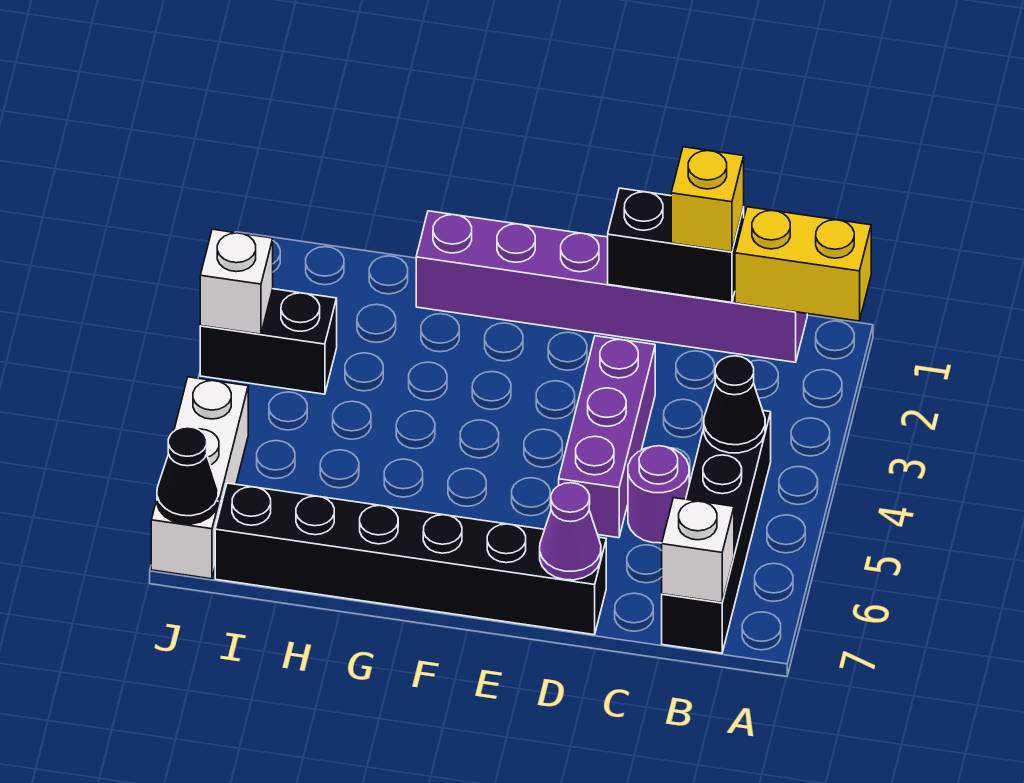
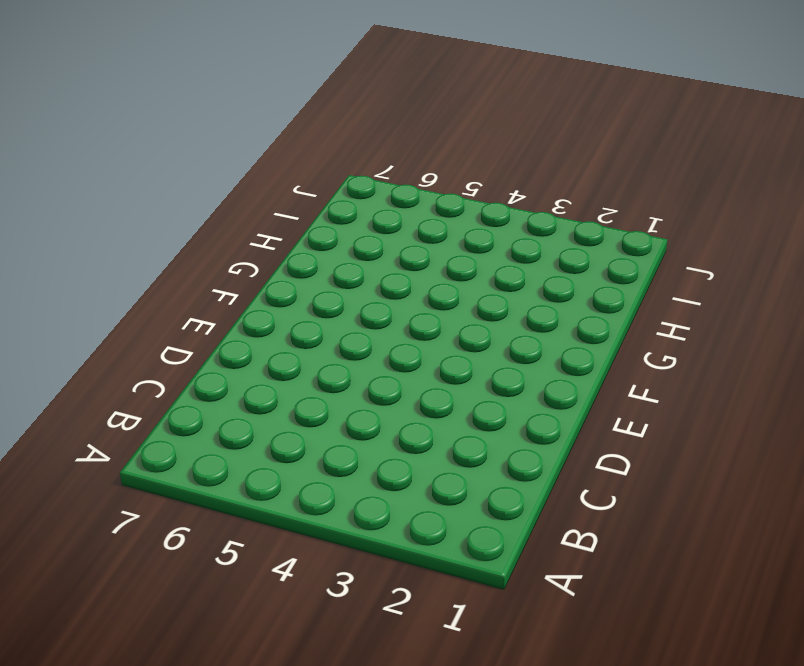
none -> purple brick B1:G1 level 1
none -> black brick B4:B7 level 1
none -> purple round brick C5 level 1

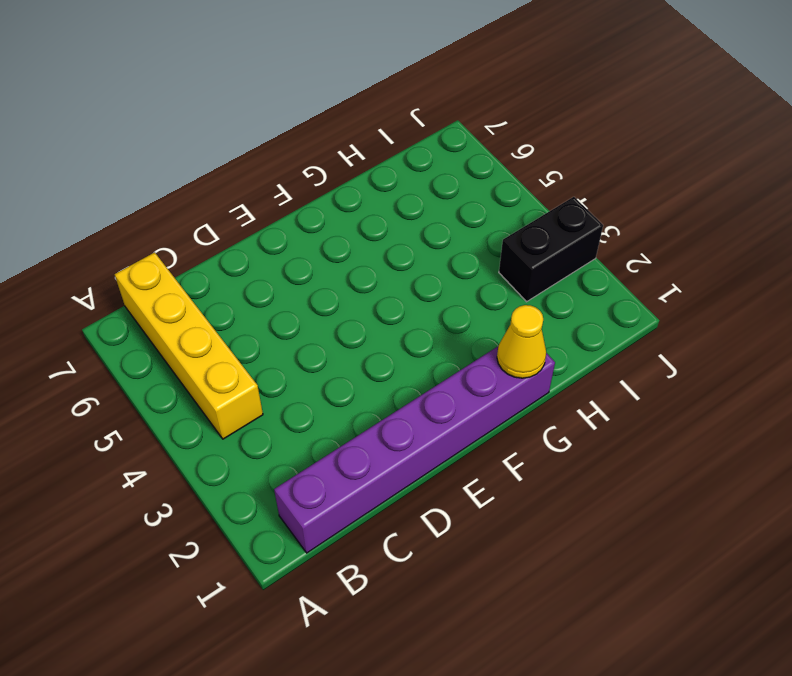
yellow brick B4:B7 level 1 -> black brick B4:B7 level 1
yellow cone G1 level 2 -> none
none -> purple round brick C5 level 1
none -> purple brick D3:D5 level 1
none -> black brick D7:I7 level 1

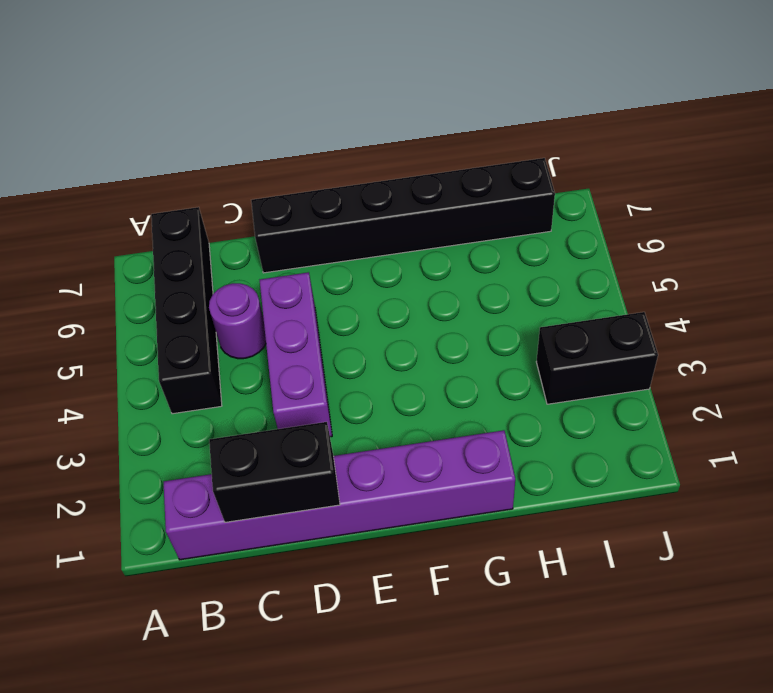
none -> white brick J5:J7 level 1
none -> yellow brick A1:B1 level 2
none -> black cone B4 level 2

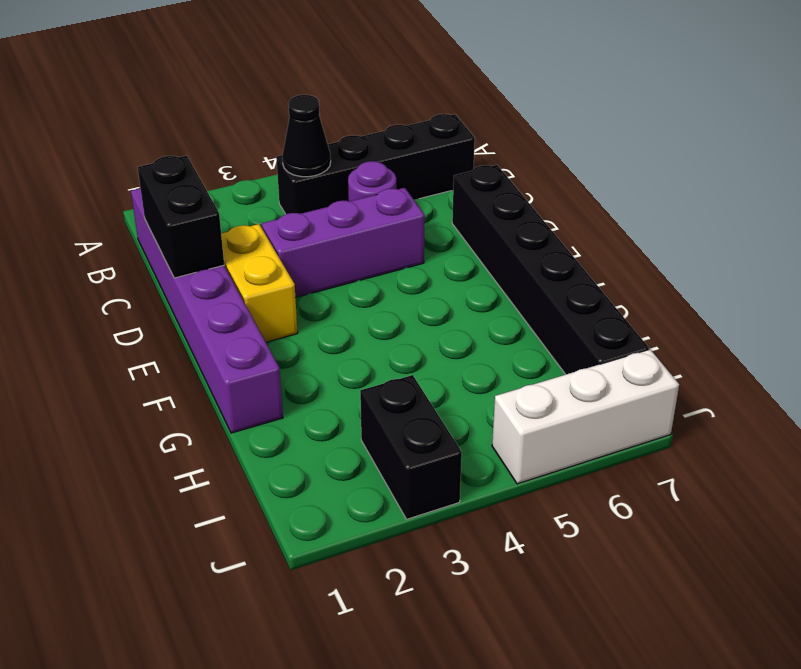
yellow brick D2:E2 level 1 -> yellow brick A1:B1 level 2
none -> white brick B7 level 2
none -> purple cone D7 level 2
none -> white brick J3 level 2

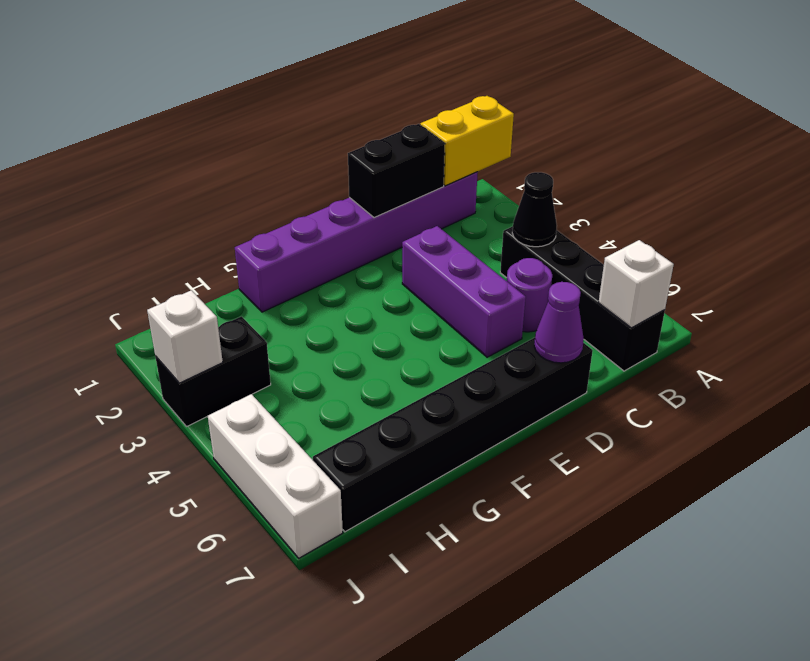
none -> black cone J7 level 2
none -> yellow brick C1 level 3

